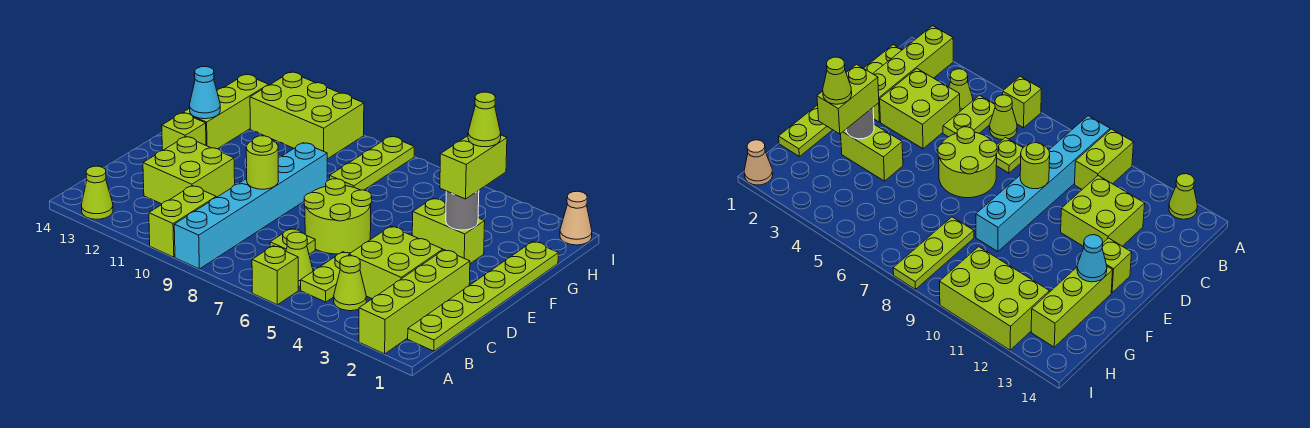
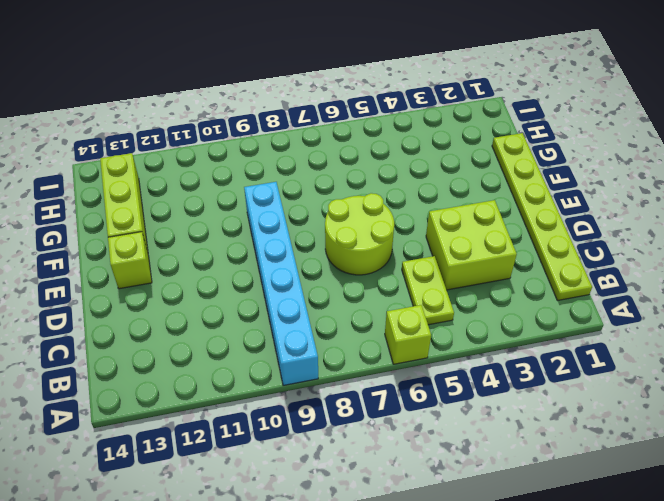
none -> lime brick A2:D2 level 1
none -> lime brick A10:B10 level 1
none -> lime cone A13 level 1

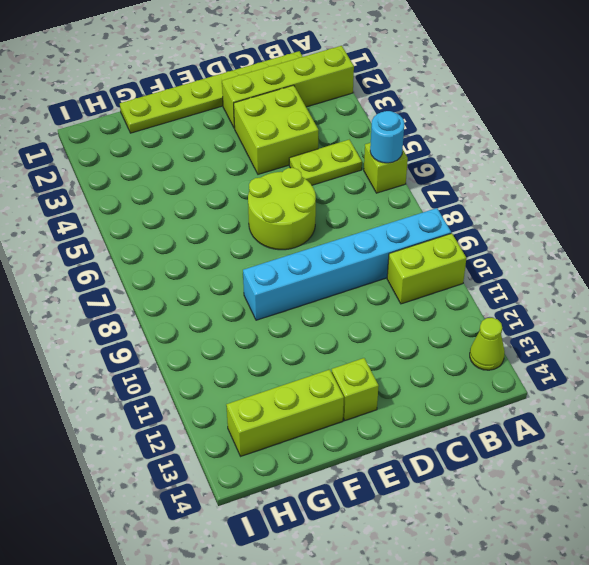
cyan round brick A6 level 2 -> none
none -> lime cone B4 level 1
none -> lime cone B6 level 1
none -> lime plate C7 level 1

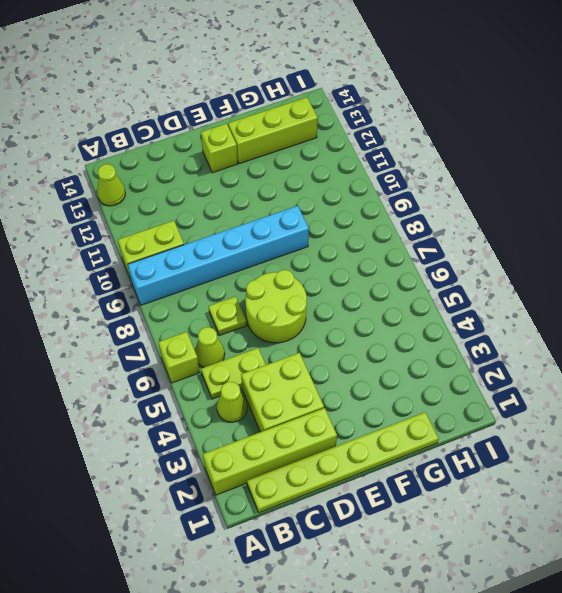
none -> lime brick C11:D12 level 1
none -> lime brick F3:F4 level 1
none -> lime plate G8:I8 level 1

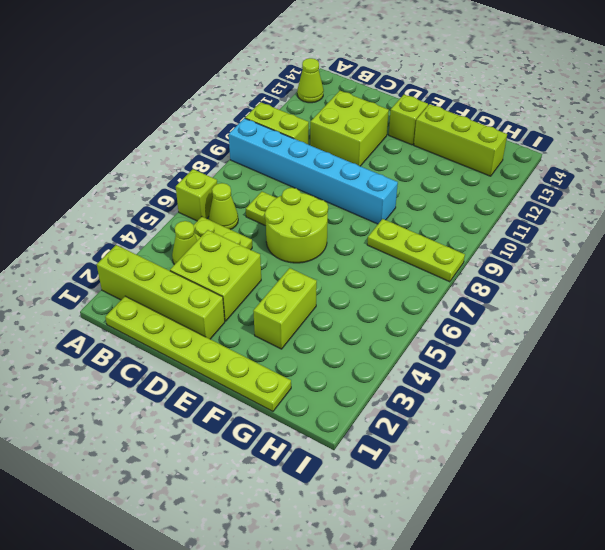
none -> lime brick H10:I12 level 1
none -> tan cone I1 level 1
none -> lime round brick D9 level 2

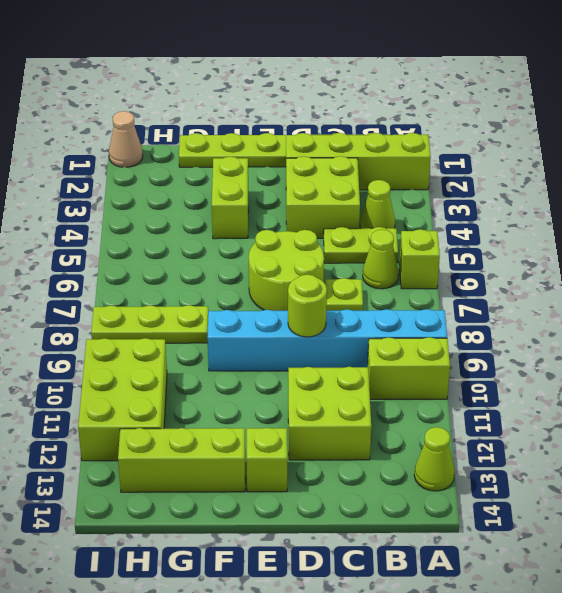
none -> grey round brick F3 level 2
none -> cyan cone F13 level 2
none -> lime brick F3:G3 level 3

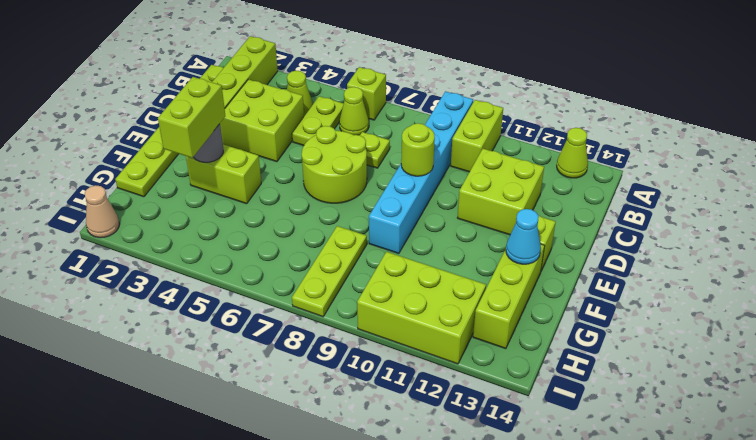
none -> lime cone G3 level 4

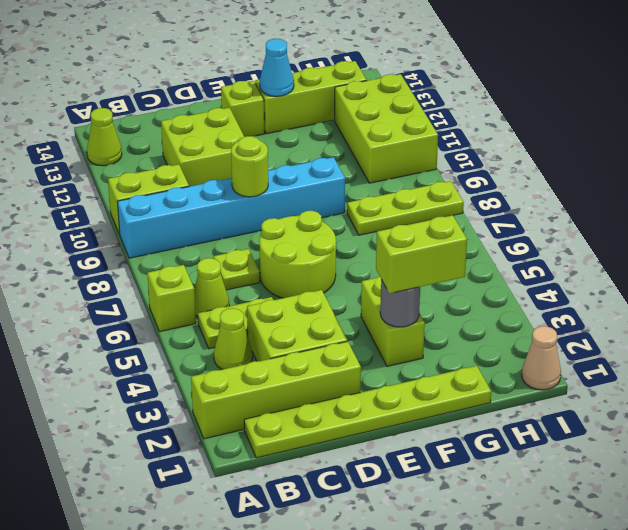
none -> lime cone G3 level 4

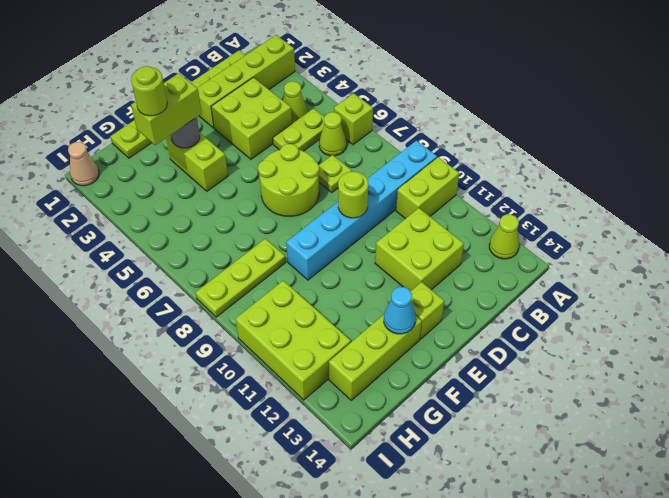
lime round brick G3 level 4 -> lime cone G3 level 4

